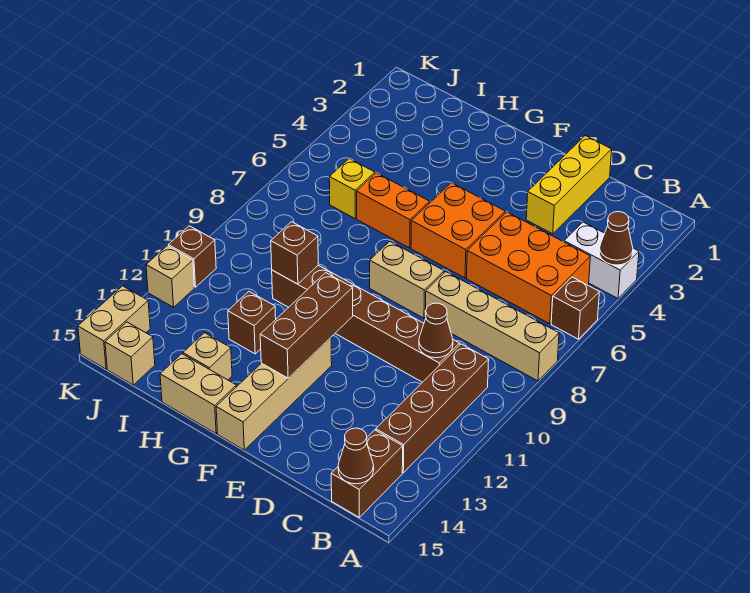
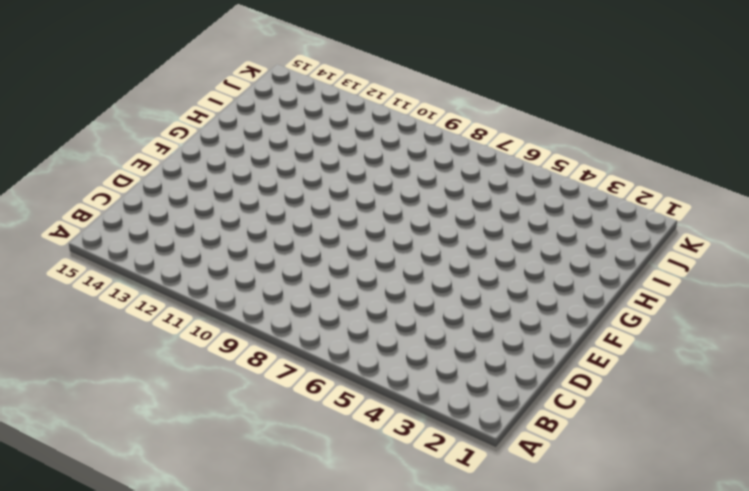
none -> white brick A4:B4 level 1
none -> brown brick A6 level 1
none -> tan brick A8:D8 level 1

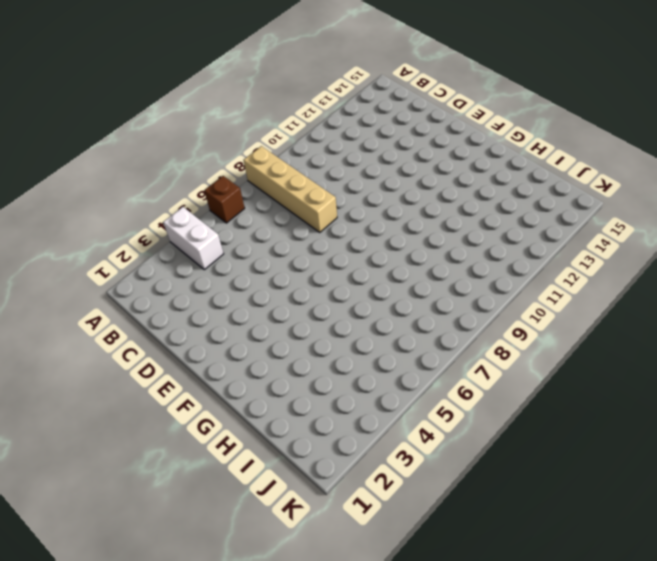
none -> orange brick B5:D6 level 1
none -> brown brick B10:B13 level 1
none -> brown brick B14:B15 level 1

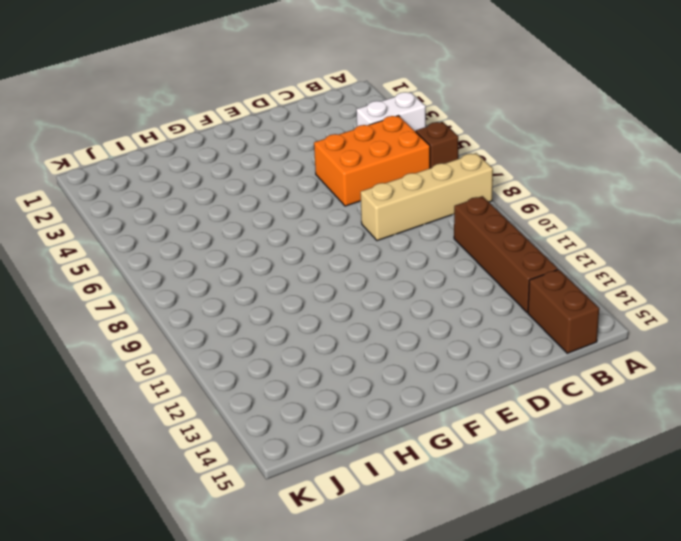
none -> brown brick C10:H10 level 1
none -> yellow brick D1:D3 level 1
none -> orange brick E5:F6 level 1

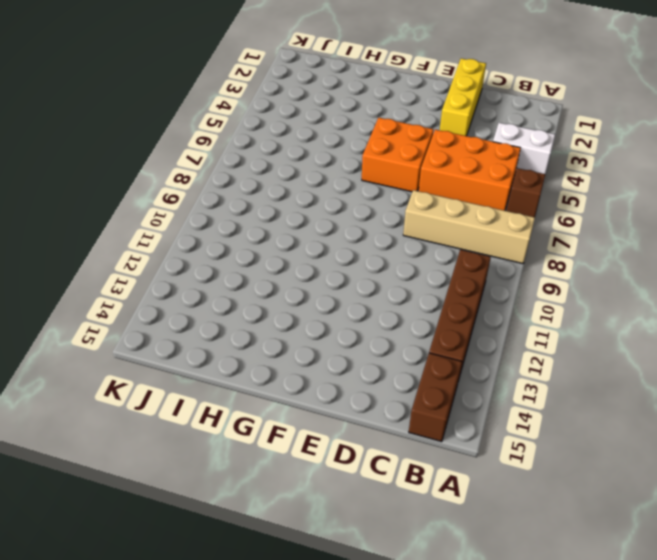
none -> brown brick C10:H10 level 1
none -> tan brick E8:F8 level 1
none -> tan brick F12:F15 level 1

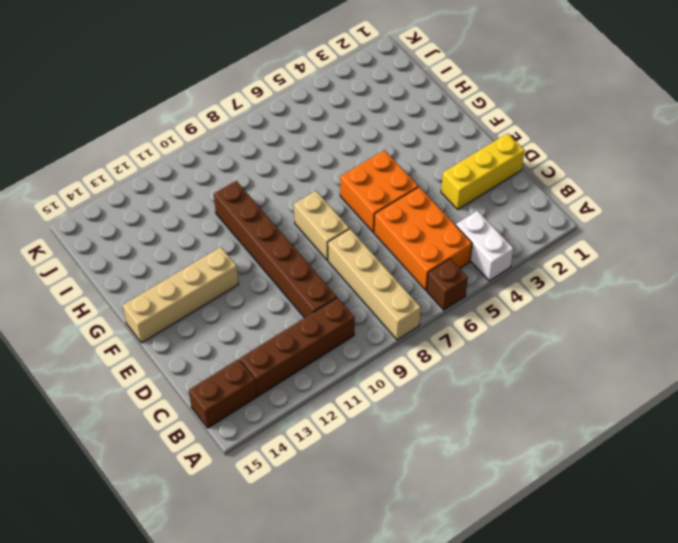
none -> orange brick G6:H6 level 1
none -> tan brick G15:H15 level 1
none -> brown brick H12 level 1

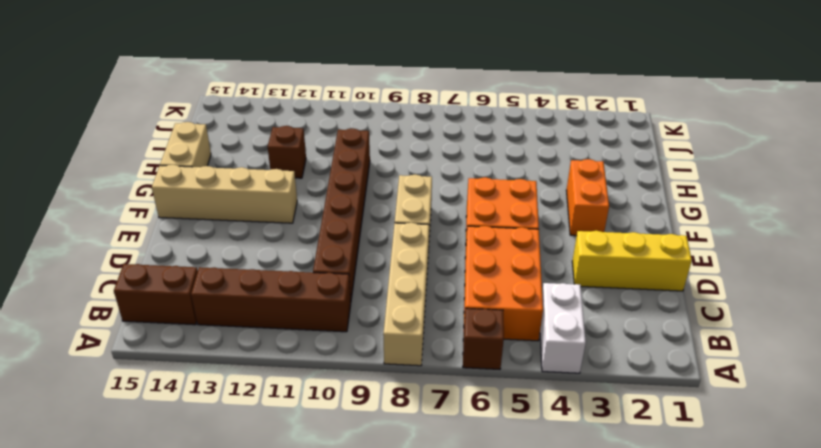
orange brick F3:G3 level 1 -> orange brick G6:H6 level 1
none -> tan brick H14 level 1
none -> yellow brick I6 level 1
none -> tan brick J15 level 1

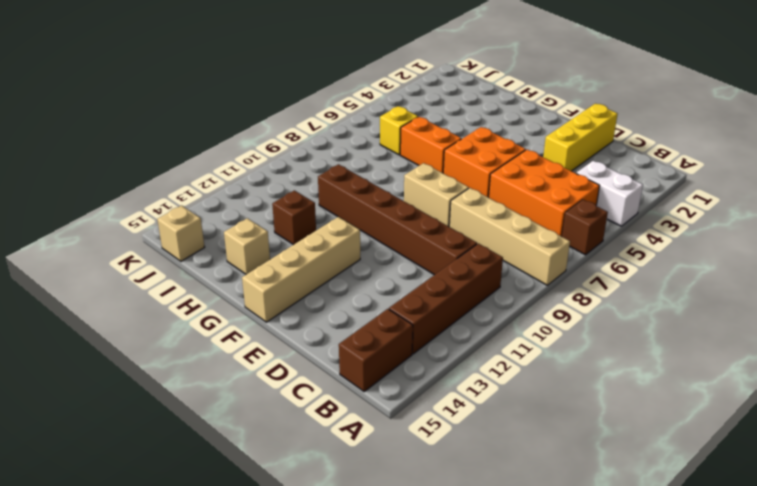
none -> tan brick G15:H15 level 1
none -> brown brick K11 level 1
none -> tan brick K12 level 1

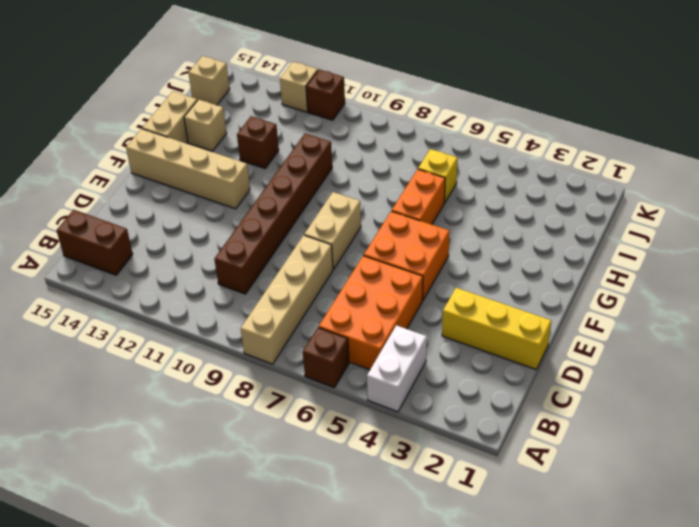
none -> brown brick B10:B13 level 1
none -> tan brick K14:K15 level 1
none -> brown cone A4 level 2

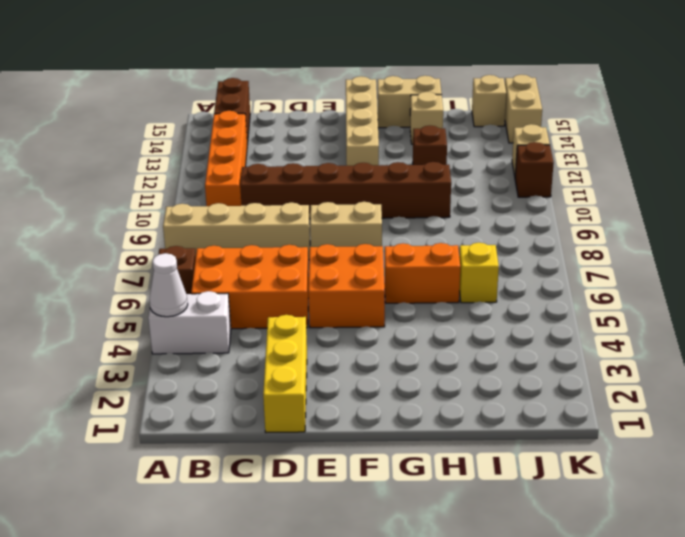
white cone A4 level 2 -> brown cone A4 level 2
orange brick B10:B13 level 1 -> brown brick B10:B13 level 1
none -> brown cone B15 level 2
none -> brown cone C10 level 2
none -> brown brick F11:F13 level 2

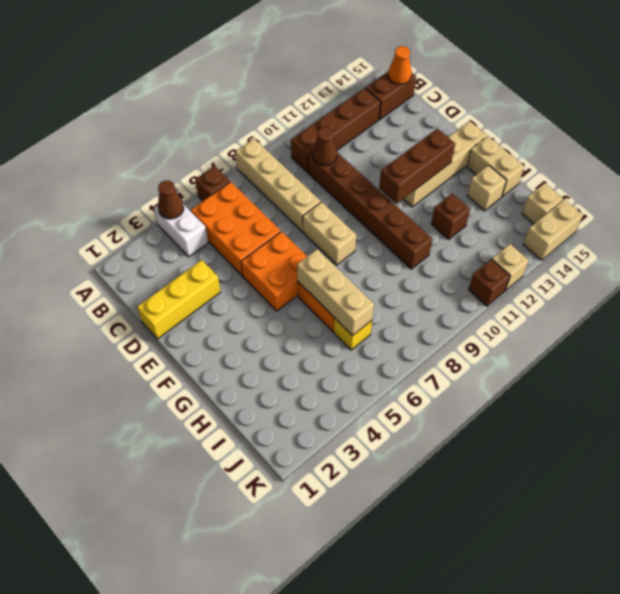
orange cone B15 level 2 -> brown cone B15 level 2
tan brick G6:I6 level 2 -> none
none -> brown brick H10 level 2

